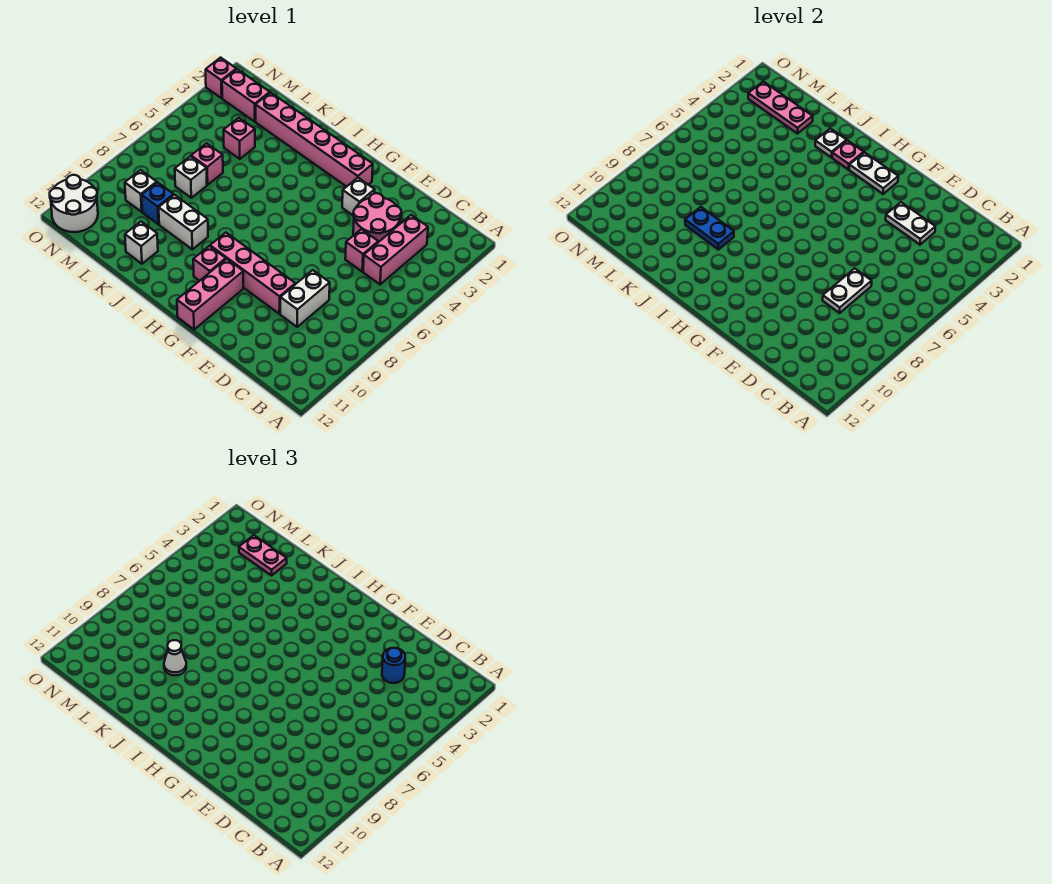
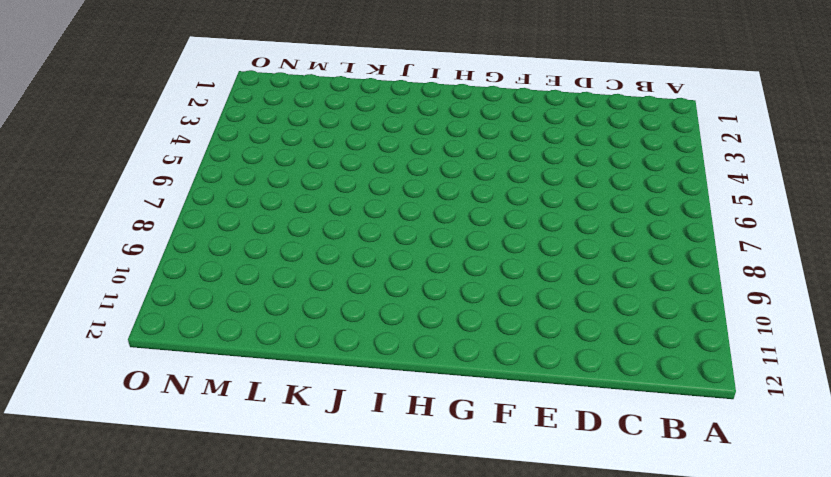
none -> pink brick C3:C5 level 1
none -> pink round brick D3:E4 level 1
none -> pink brick D5 level 1

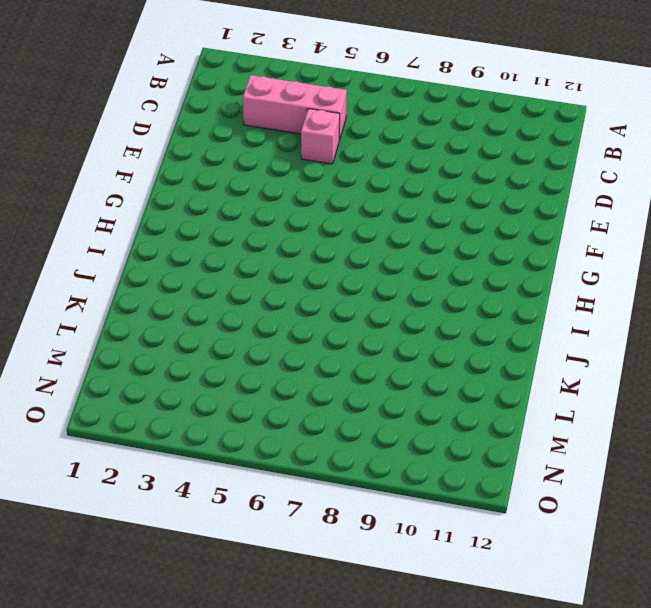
none -> pink round brick D3:E4 level 1
none -> white brick D8:D9 level 1
none -> pink brick E9:H9 level 1

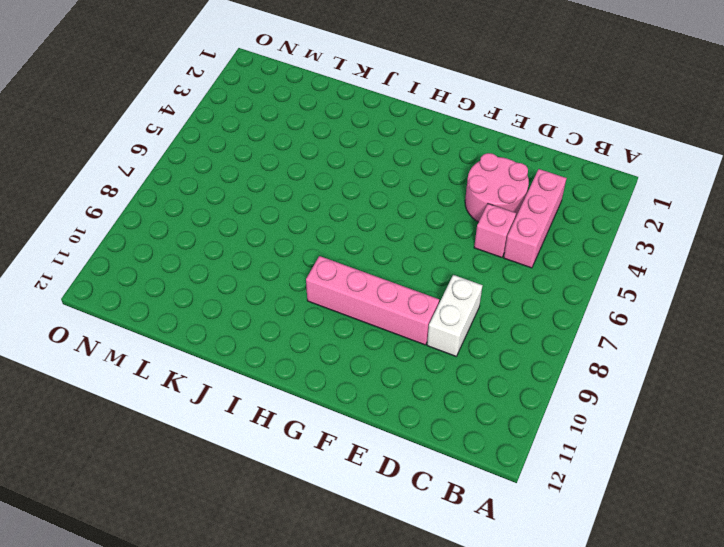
none -> white brick F3 level 1
none -> pink brick G2:L2 level 1
none -> pink brick G10:G12 level 1

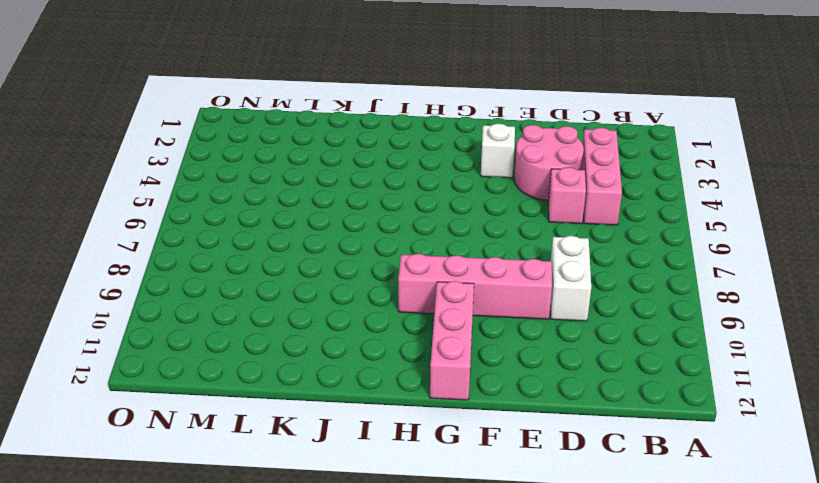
none -> pink brick G2:L2 level 1
none -> pink brick H10 level 1
none -> white brick J9:K9 level 1

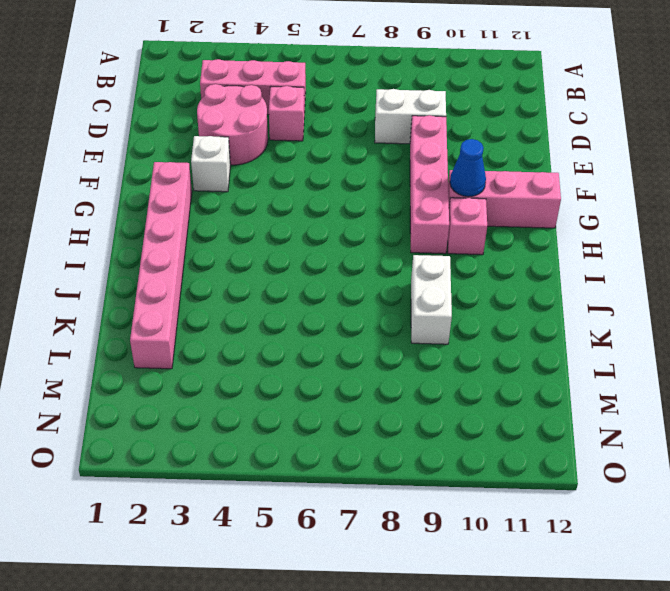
blue cone G10 level 2 -> none
none -> white brick K11 level 1
none -> pink brick L4 level 1
none -> pink brick L6 level 1

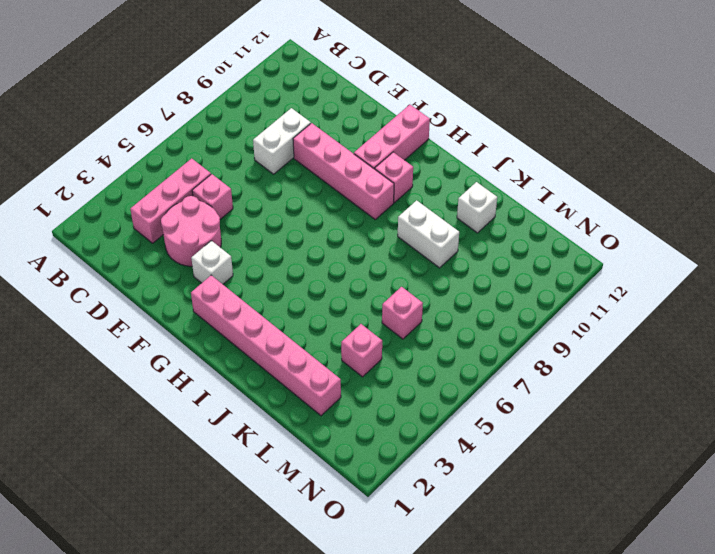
none -> white brick L7 level 1
none -> blue brick L9 level 1
none -> pink brick M2:N2 level 1

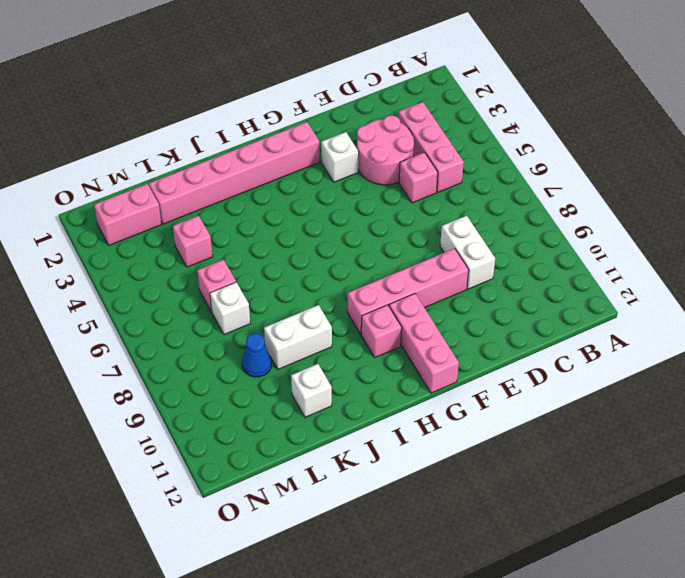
blue cone L9 level 1 -> blue brick L9 level 1
none -> white brick M9 level 1
none -> white round brick N11:O12 level 1
none -> pink brick O2 level 1

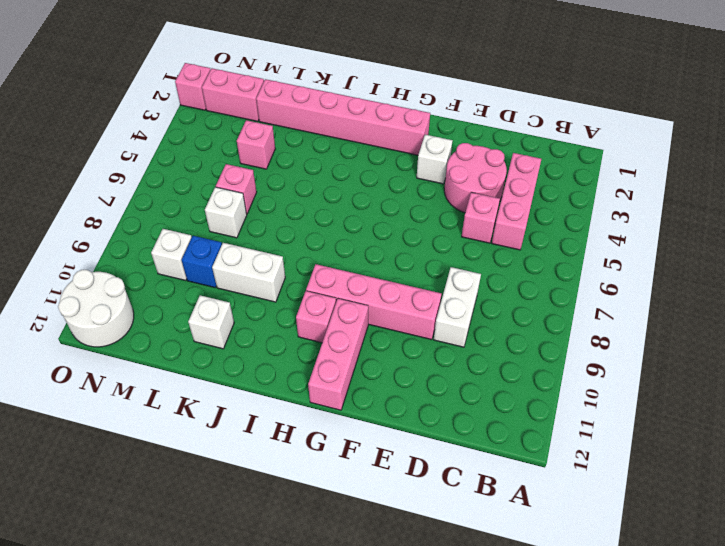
none -> white plate D3:E3 level 2
none -> white plate D7:D8 level 2
none -> white plate G2:H2 level 2

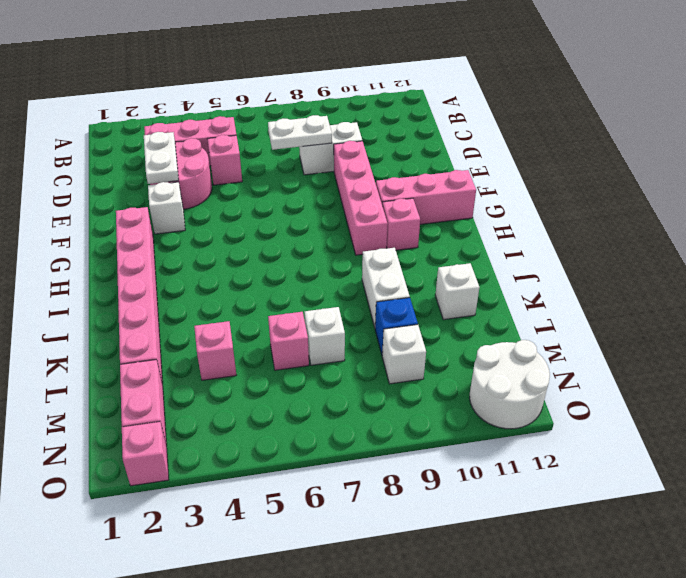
none -> white plate G2:H2 level 2
none -> pink plate I2 level 2
none -> white plate J2 level 2

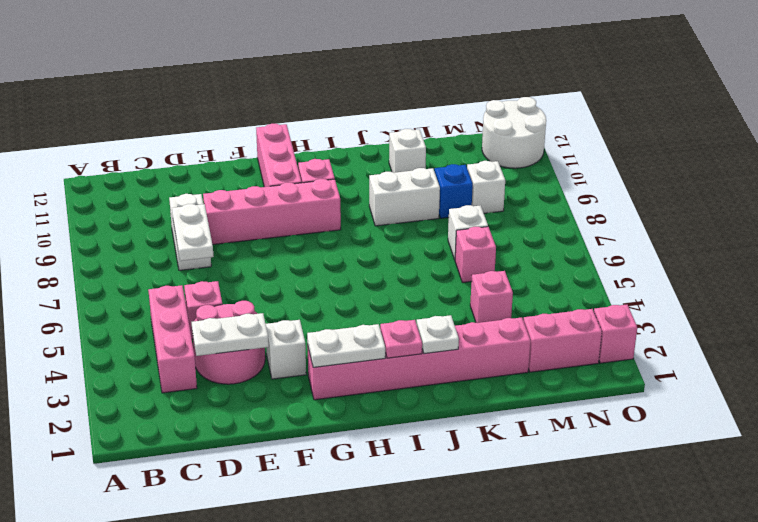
none -> blue plate J9:K9 level 2
none -> pink plate L2:N2 level 2
none -> blue round brick D3 level 3

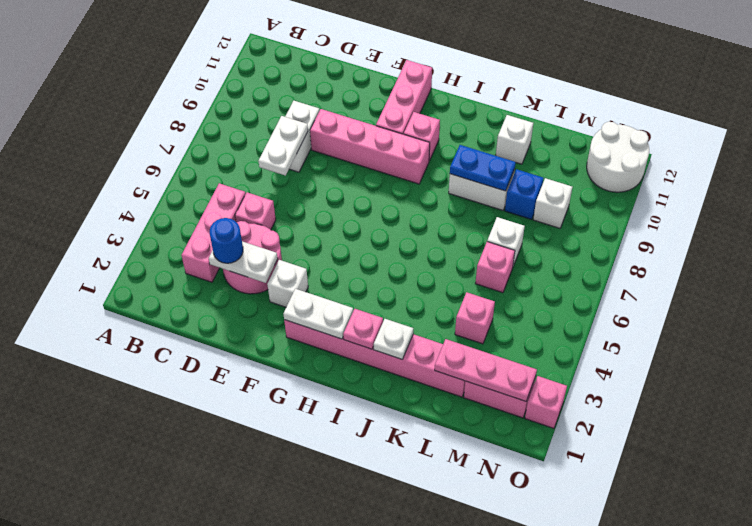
none -> white cone K9 level 3
none -> pink plate L2:M2 level 3

